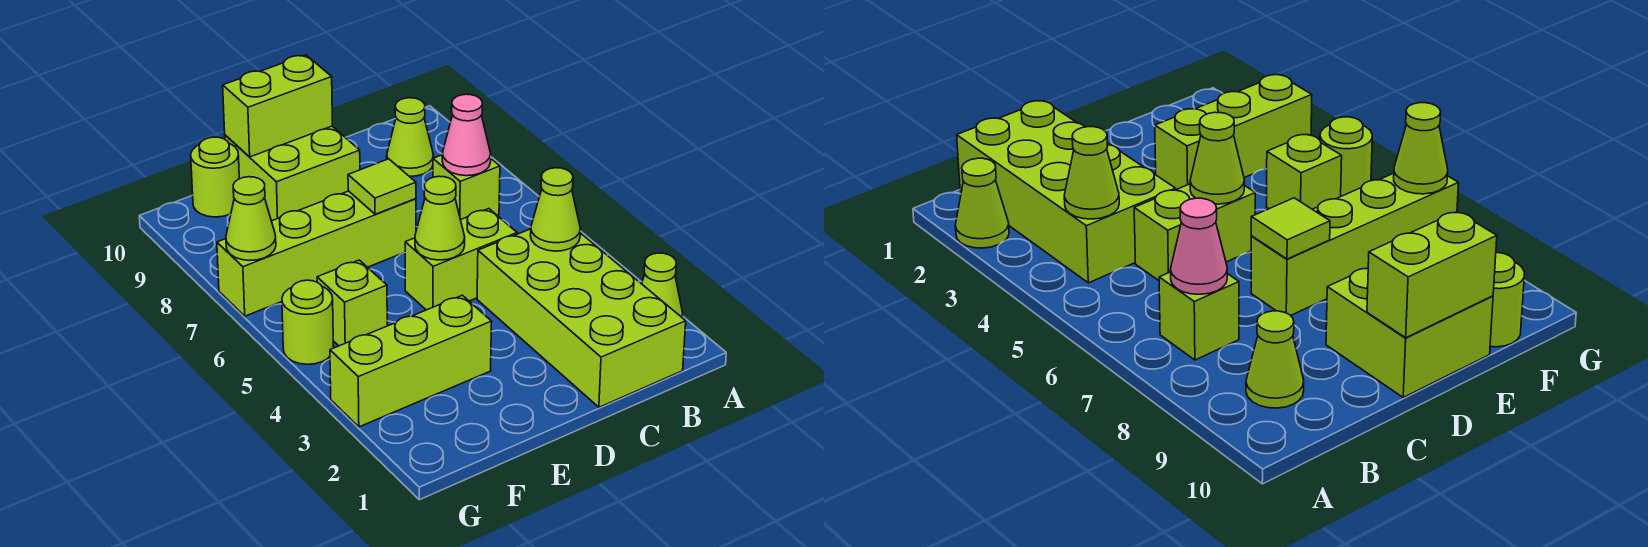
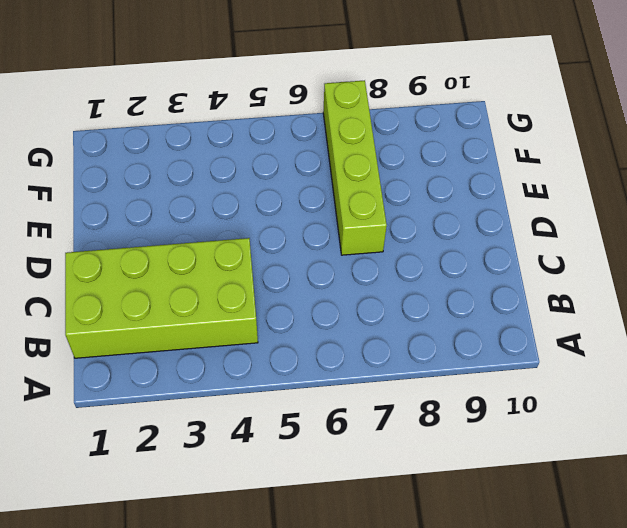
none -> lime cone A2 level 1
none -> lime brick B7 level 1
none -> lime cone B9 level 1

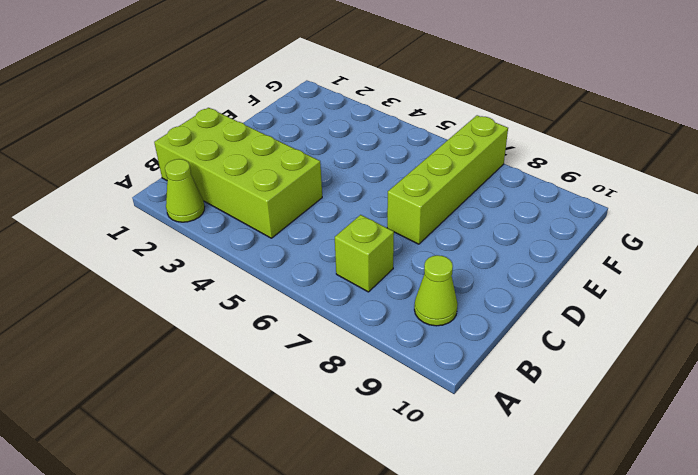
none -> lime brick C5:D5 level 1
none -> lime brick D9:E10 level 1
none -> lime brick E3:G3 level 1

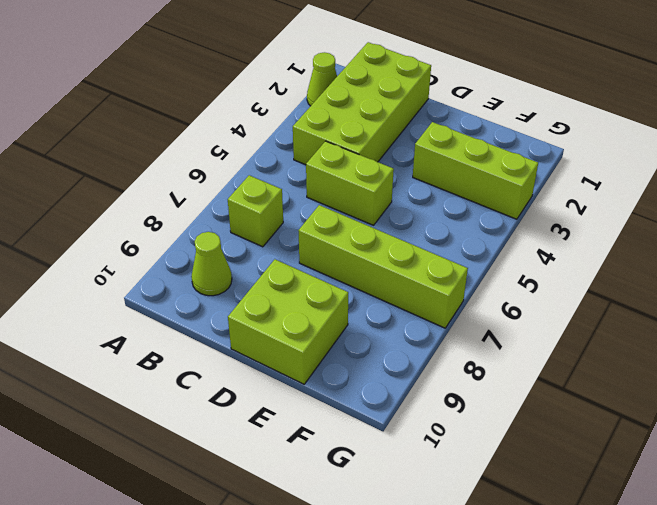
none -> lime brick F5 level 1
none -> lime round brick F10 level 1
none -> lime round brick G5 level 1

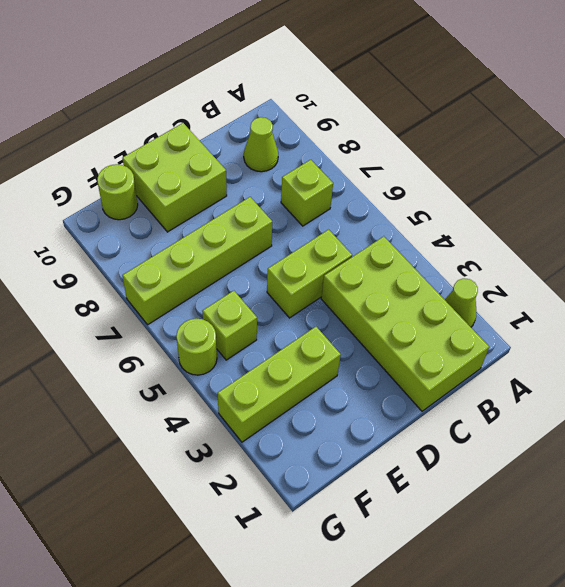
none -> lime cone B4 level 2
none -> pink cone B7 level 2
none -> lime cone D5 level 2

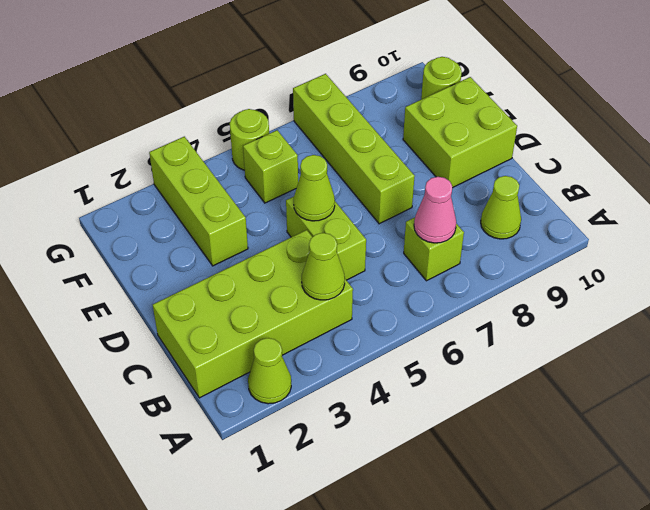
none -> lime tile D7 level 2
none -> lime brick D10:E10 level 2
none -> lime cone G7 level 2

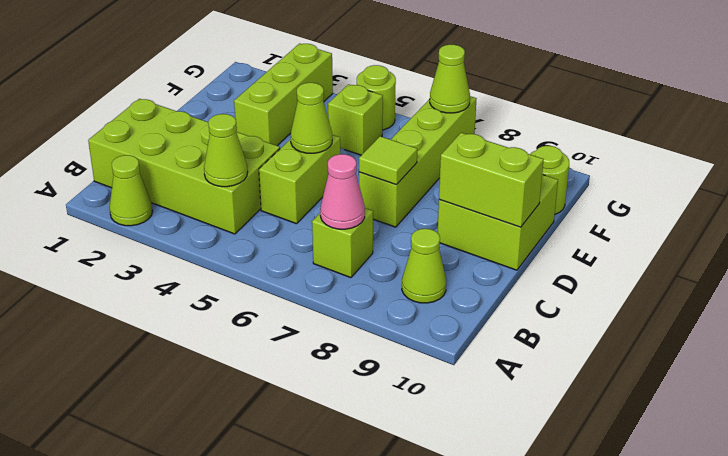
lime brick D9:D10 level 2 -> lime brick D10:E10 level 2

